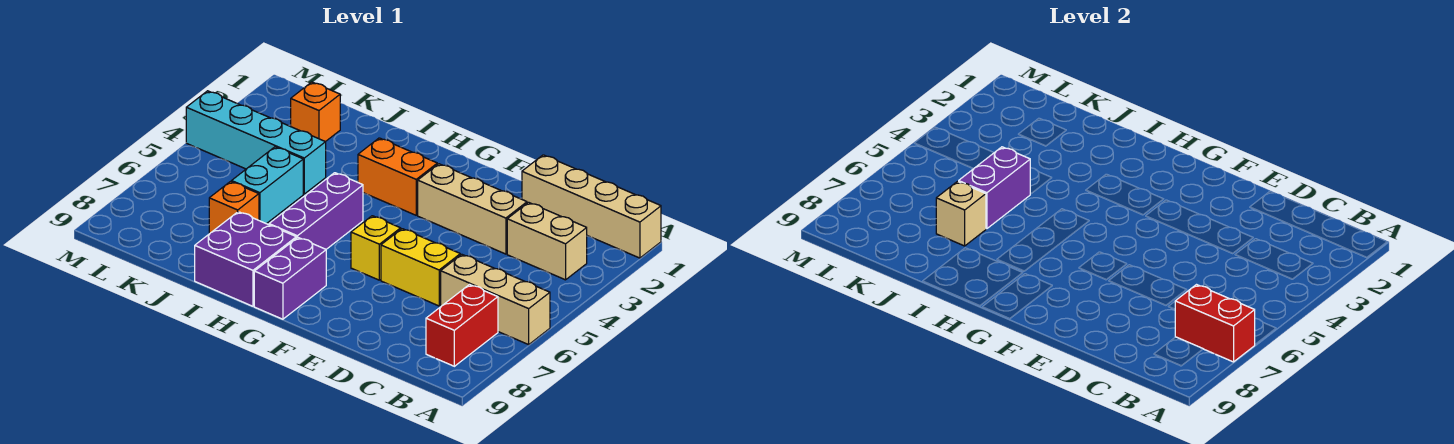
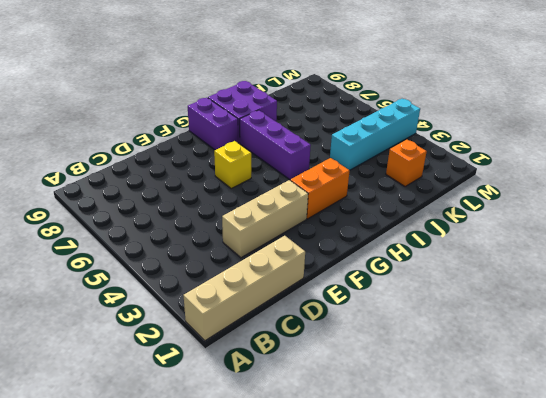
none -> tan brick A6:C6 level 1
none -> tan brick B3:C3 level 1
none -> red brick B7:B8 level 1

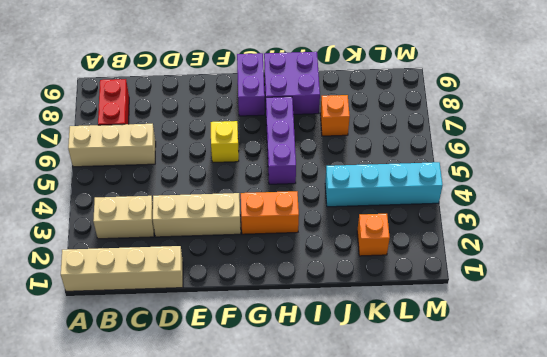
none -> yellow brick D6:E6 level 1
none -> cyan brick J5:J6 level 1
none -> red brick A7:B7 level 2

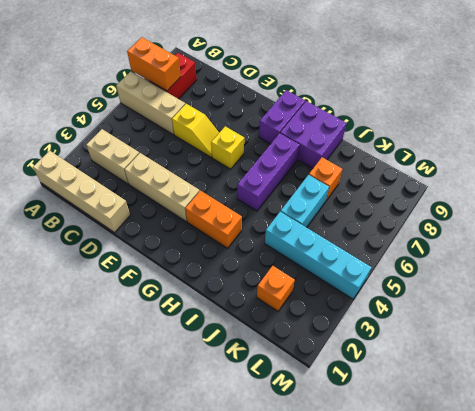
orange brick A7:B7 level 2 -> red brick A7:B7 level 2
yellow slope D6:E6 level 1 top D -> yellow brick D6:E6 level 1
none -> purple brick J5:J6 level 2
none -> tan brick J7 level 2

